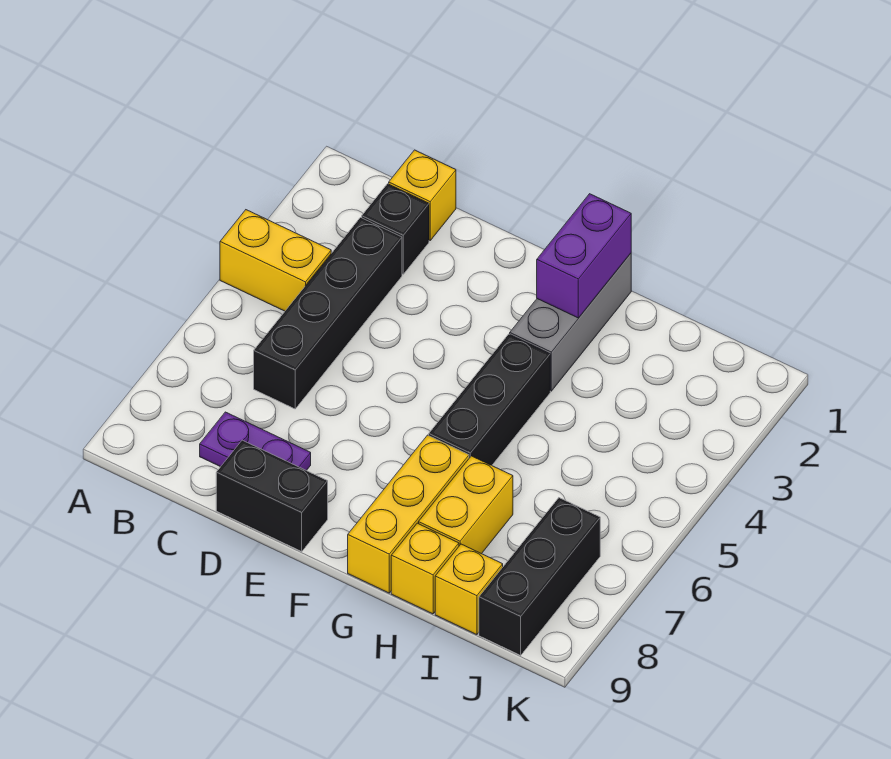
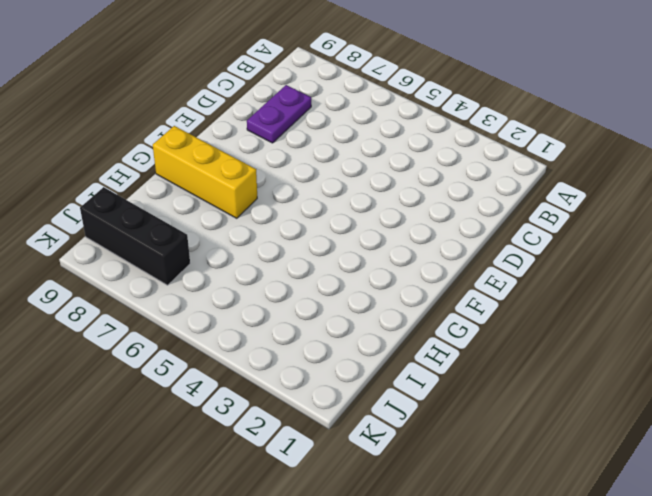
none -> yellow brick A4:B4 level 1
none -> yellow brick C1 level 1
none -> black brick C2 level 1

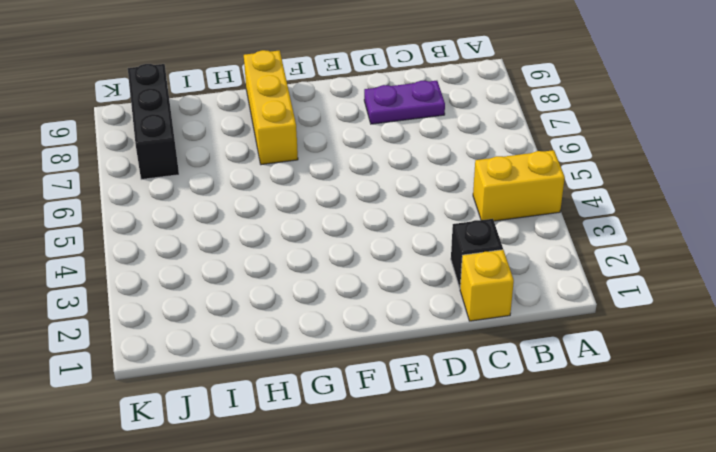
none -> black brick C3:C6 level 1
none -> black brick D9:E9 level 1
none -> grey brick G1:G3 level 1

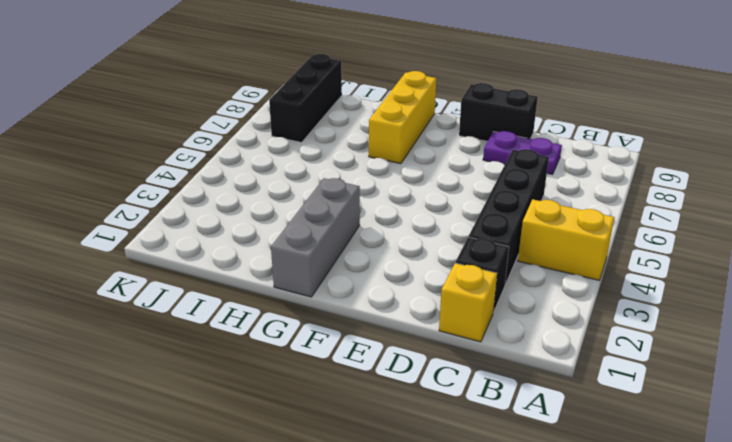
none -> black brick G4:G6 level 1
none -> yellow brick H7:H8 level 1
none -> yellow brick H9 level 1

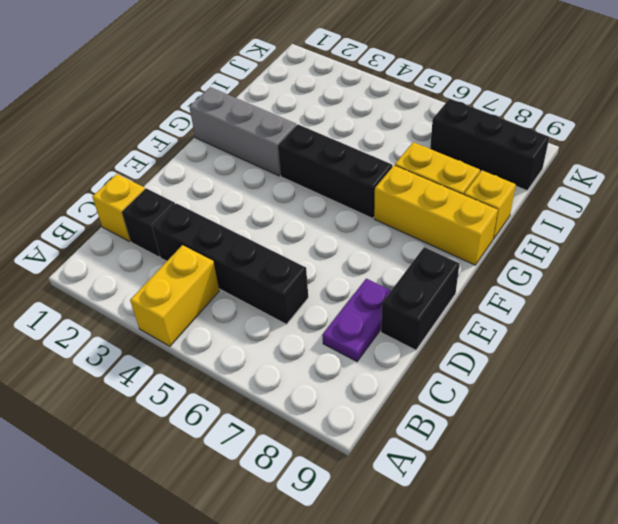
none -> yellow brick I9 level 1
none -> purple brick G1:G2 level 2

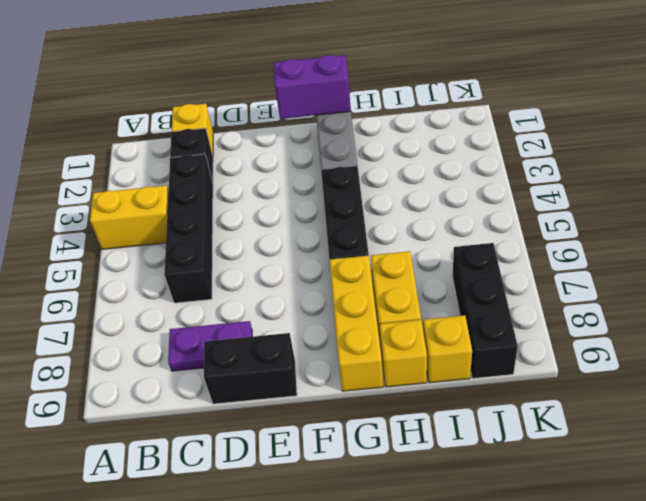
purple brick F1:G1 level 2 -> purple brick G1:G2 level 2

